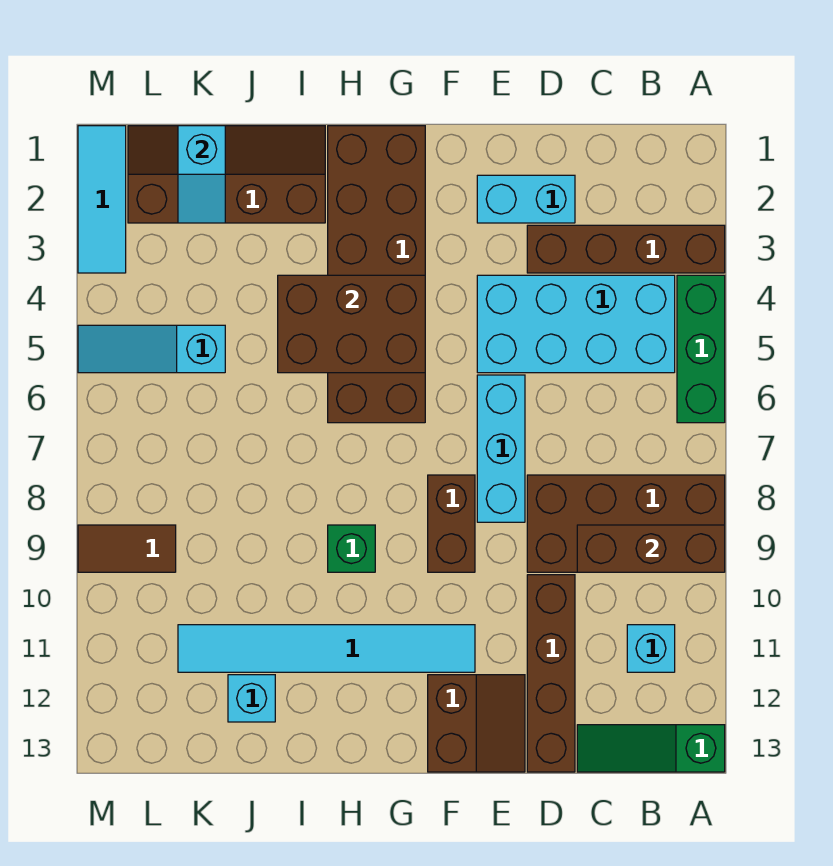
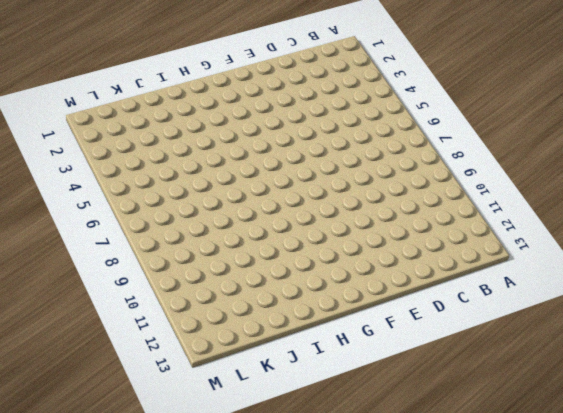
none -> brown brick A3:D3 level 1
none -> green brick A4:A6 level 1
none -> brown brick A8:D9 level 1

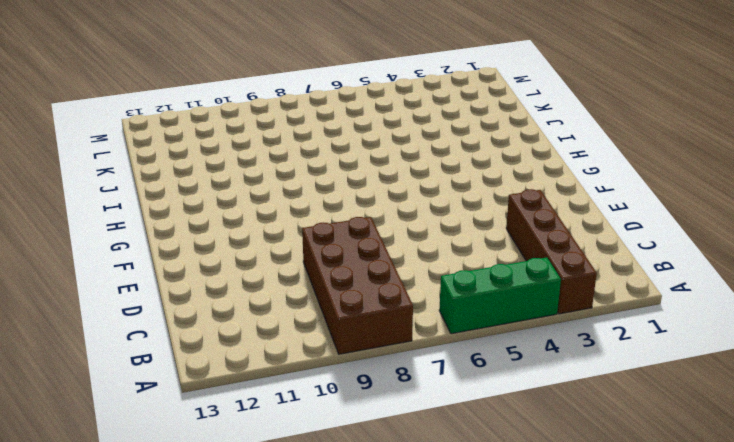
none -> green slope A13:C13 level 1 top A
none -> cyan brick B4:E5 level 1
none -> cyan brick B11 level 1

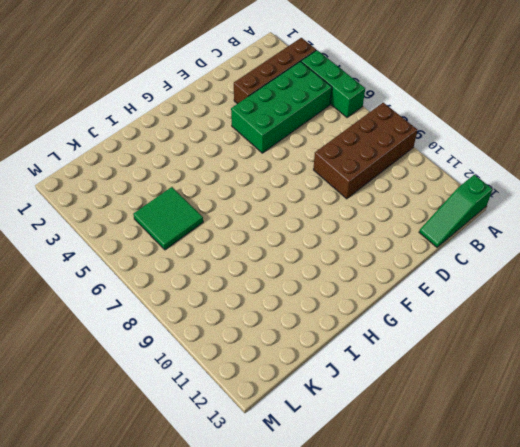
green brick B4:E5 level 1 -> cyan brick B4:E5 level 1
green tile J5:K6 level 1 -> cyan slope K5:M5 level 1 top K
none -> cyan brick B11 level 1
none -> cyan brick D2:E2 level 1
none -> brown brick D10:D13 level 1

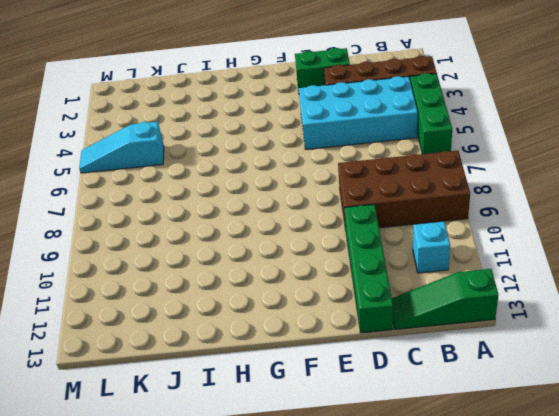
green brick D2:E2 level 1 -> cyan brick D2:E2 level 1
green brick D10:D13 level 1 -> brown brick D10:D13 level 1
none -> cyan brick E6:E8 level 1
none -> brown slope E12:F13 level 1 top F
none -> brown brick F8:F9 level 1

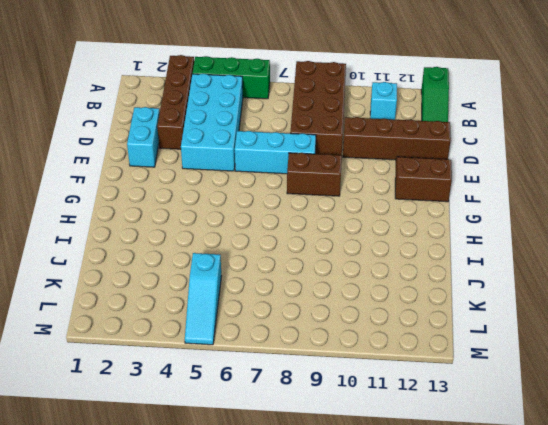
none -> cyan tile F11:K11 level 1
none -> brown brick G1:H6 level 1
none -> green brick H9 level 1

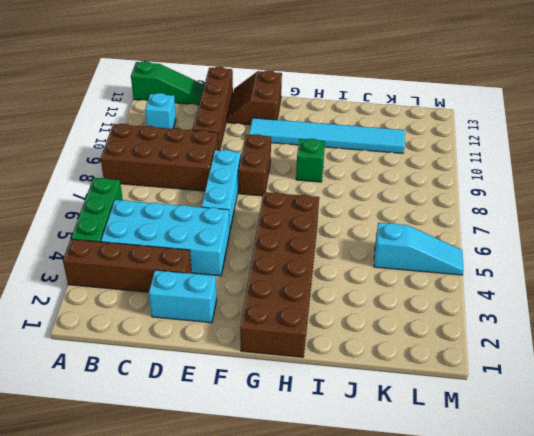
none -> brown slope I1:L2 level 1 top 2
none -> cyan brick J12 level 1
none -> brown tile L9:M9 level 1

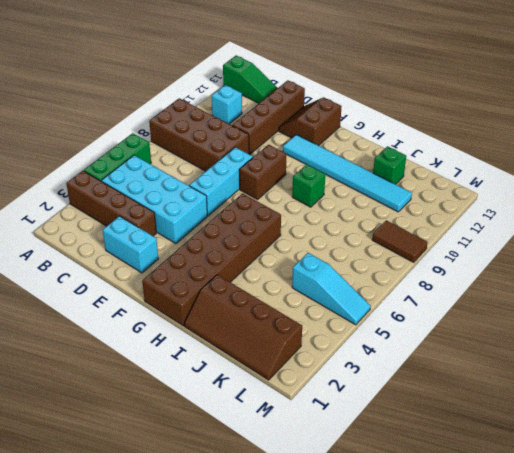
green brick J12 level 1 -> cyan brick J12 level 1
none -> cyan tile M1:M3 level 1
none -> brown brick A9:C9 level 2
none -> brown brick G4:I5 level 2

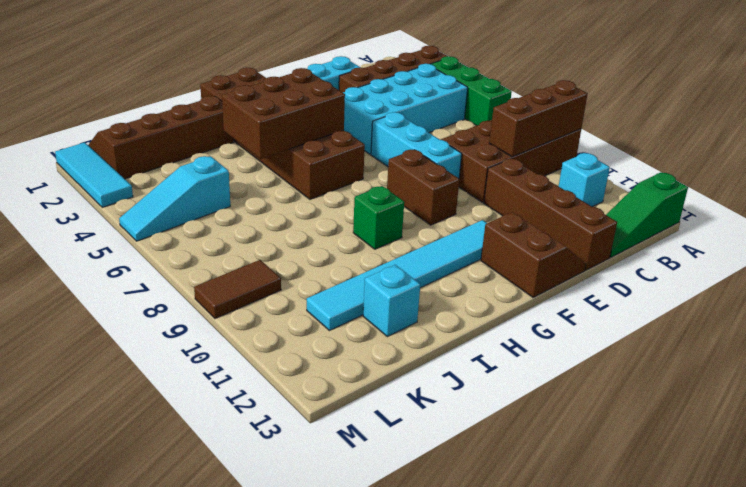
none -> cyan slope K1:K2 level 2 top 1

